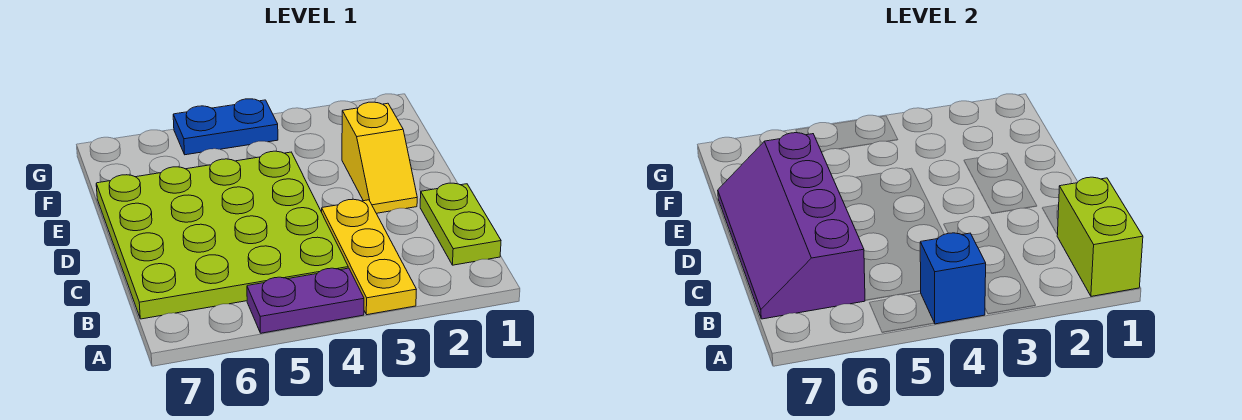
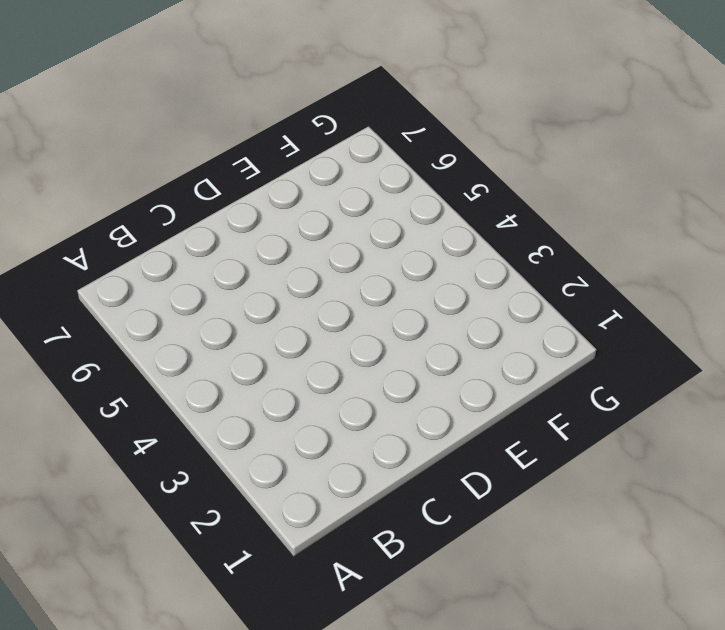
none -> yellow plate A3:C3 level 1
none -> purple plate A4:A5 level 1

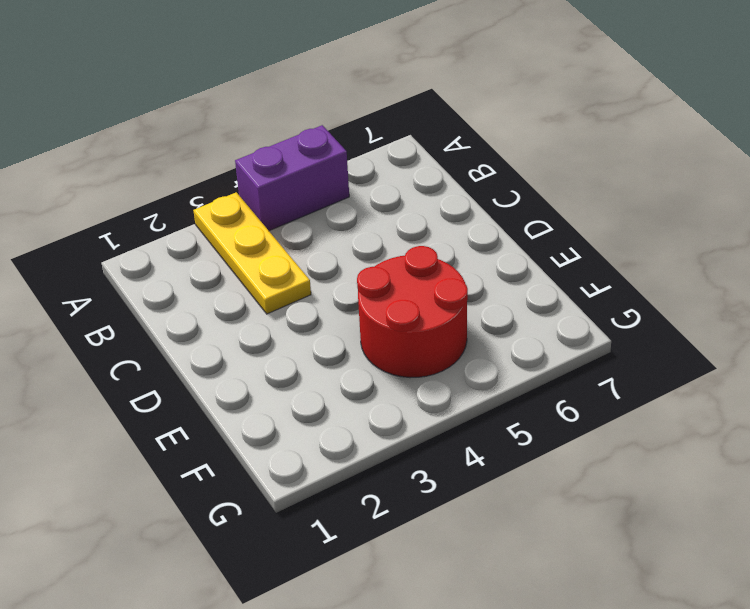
purple brick A4:A5 level 1 -> purple plate A4:A5 level 1
red round brick E4:F5 level 1 -> lime plate B4:E7 level 1
none -> lime plate B1:C1 level 1
none -> yellow slope D2:E2 level 1 top E

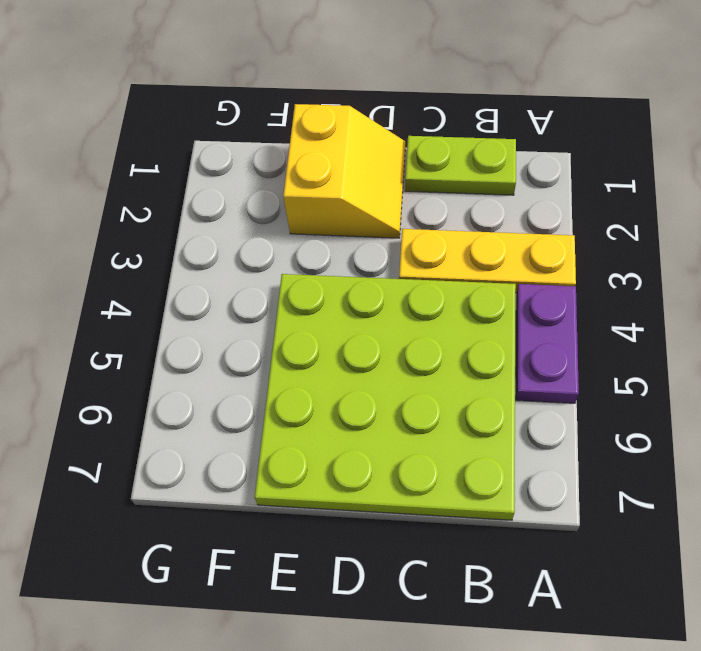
yellow slope D1:E2 level 1 top E -> yellow slope D2:E2 level 1 top E
none -> blue plate G4:G5 level 1
none -> lime brick A1:B1 level 2

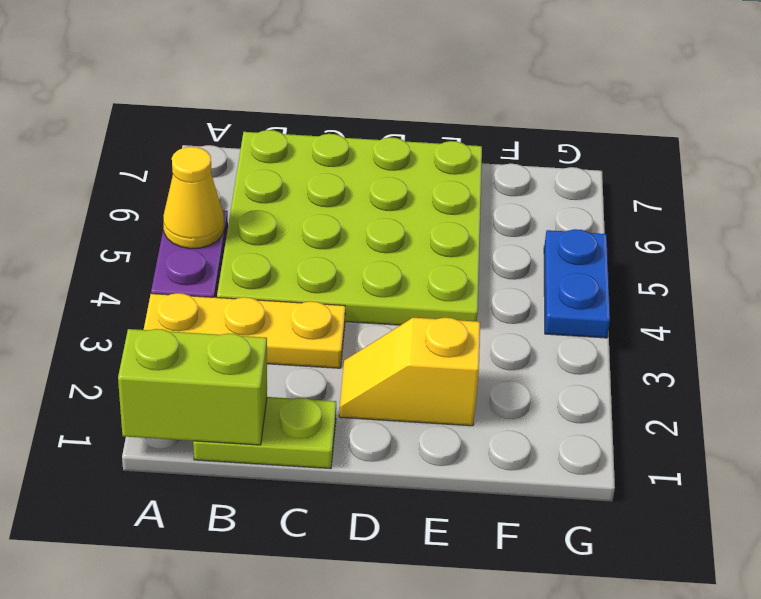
yellow cone A5 level 2 -> none
none -> blue brick A4 level 2
none -> purple slope B6:E7 level 2 top 6

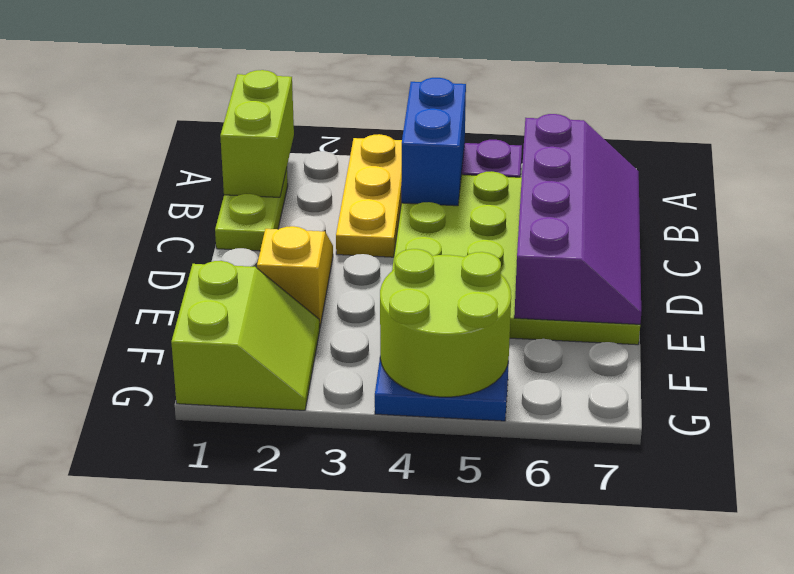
blue brick A4:B4 level 2 -> blue brick A4 level 2
lime slope F1:G2 level 1 top 1 -> none
lime round brick F4:G5 level 2 -> none

